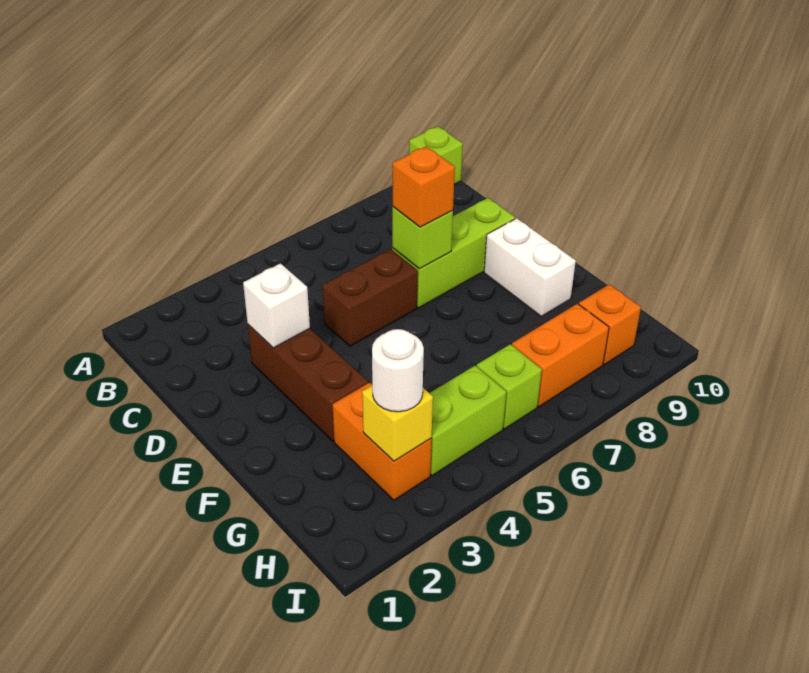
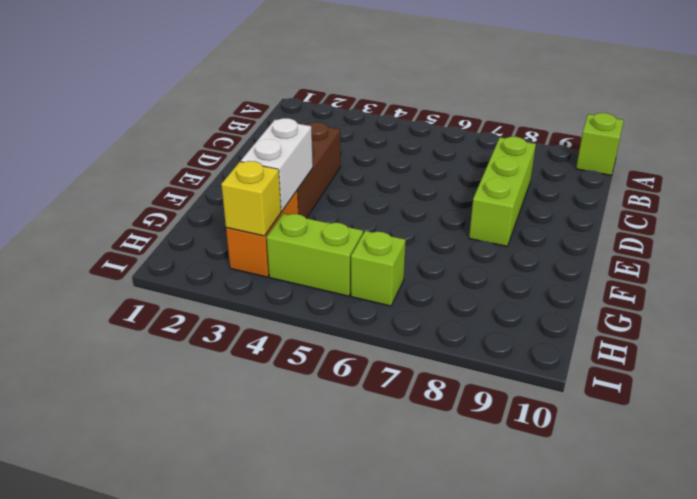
lime brick C8:E8 level 1 -> lime brick D7:D9 level 1
white brick F3:G3 level 2 -> white brick E9:F9 level 1
none -> brown brick D5:D6 level 1
none -> orange brick H7:H8 level 1
none -> orange brick H9 level 1

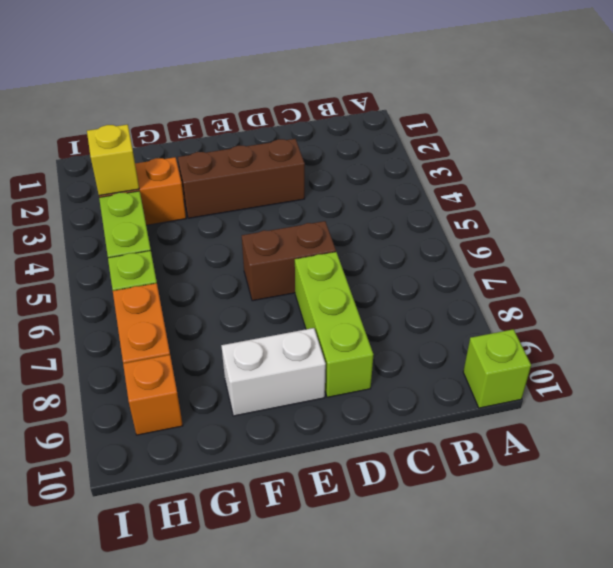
brown brick D6:E6 level 1 -> brown brick D5:D6 level 1
none -> white brick D3 level 2
none -> lime brick D7 level 2
none -> orange brick D7 level 3

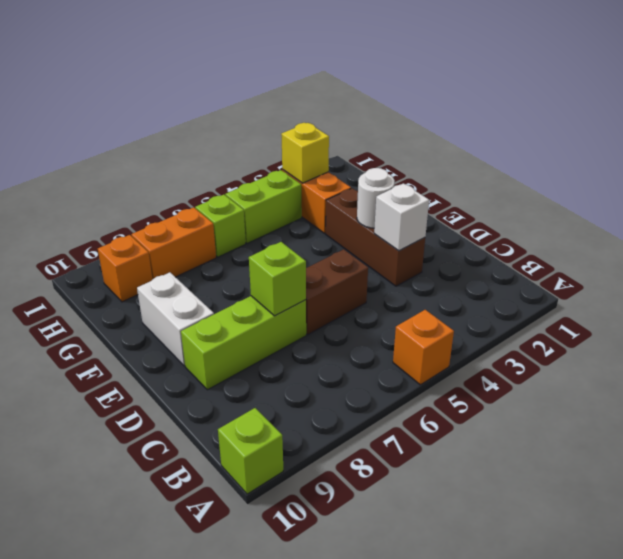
orange brick A5 level 1 -> orange brick D7 level 3
white round brick E3 level 2 -> white round brick H3 level 3

